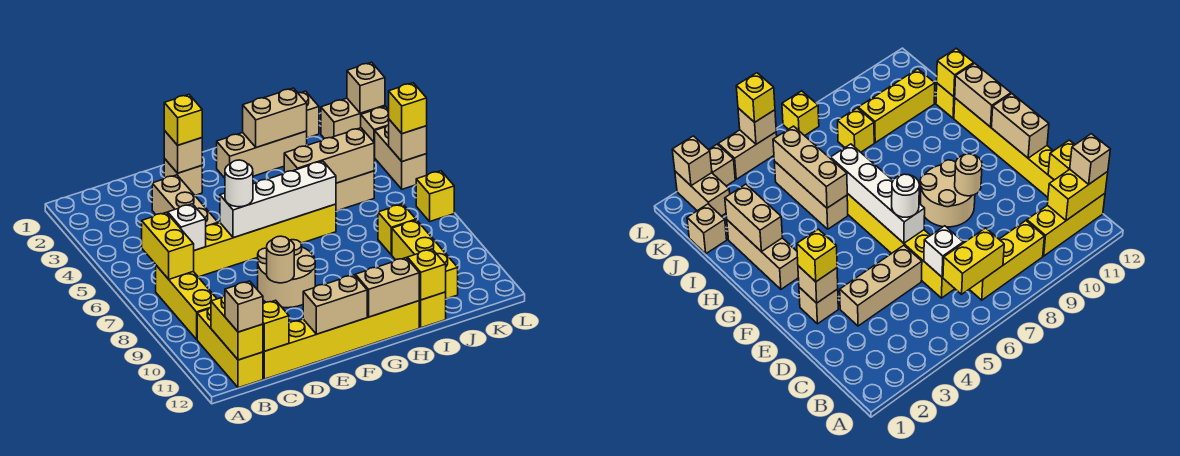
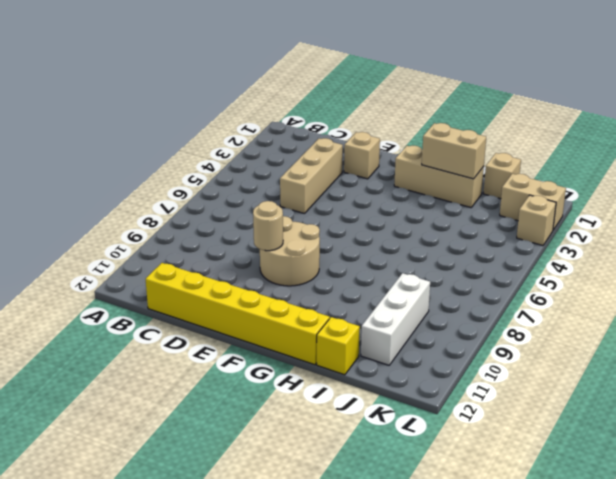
white brick J9:J11 level 1 -> yellow brick J9:J11 level 1
none -> yellow brick B7:B9 level 1
none -> yellow brick B10:B12 level 1
none -> yellow brick C6:H6 level 1
none -> tan brick H5:J5 level 1

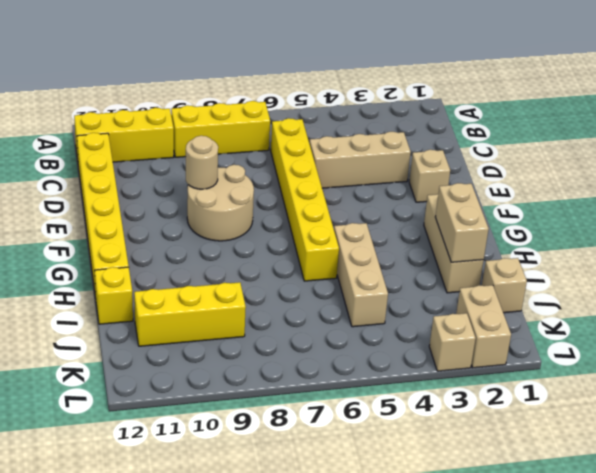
none -> yellow brick J8 level 1
none -> tan brick L4:L5 level 1
none -> yellow brick L7 level 1
none -> yellow brick B6:B7 level 2

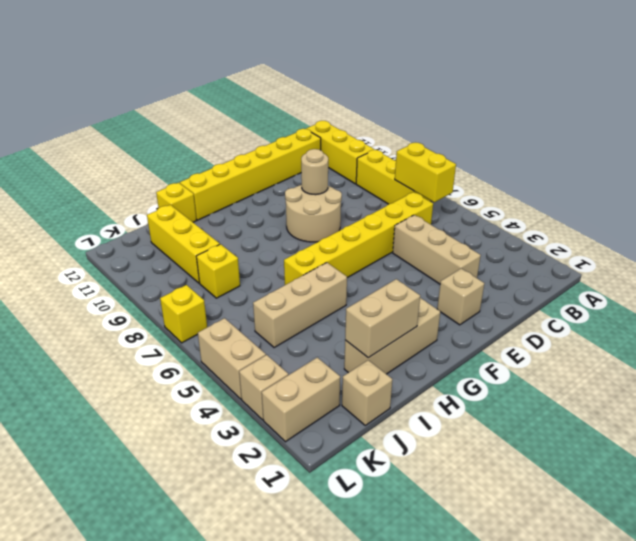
none -> yellow brick B11:B12 level 2
none -> white brick C6 level 2
none -> yellow brick C12 level 2
none -> tan brick E2 level 2

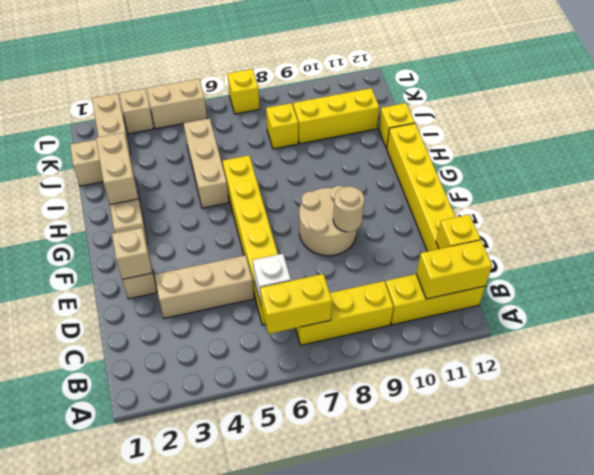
none -> white brick E6:H6 level 2
none -> tan brick E12:F12 level 2
none -> tan brick G12:H12 level 2
none -> tan brick H5:J5 level 2

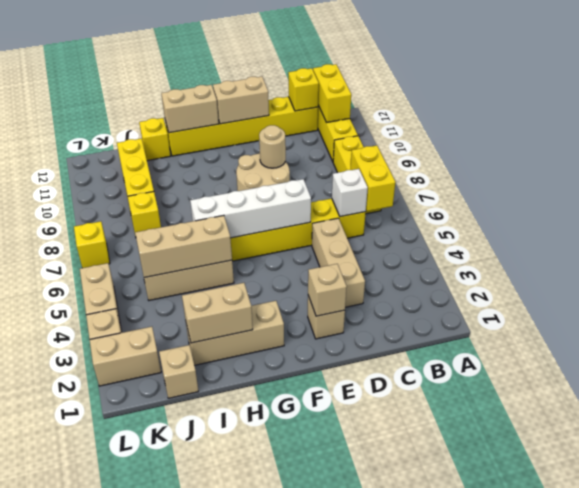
none -> yellow brick I12 level 2
none -> tan brick L2 level 2
none -> tan brick L5 level 2
none -> tan brick B12 level 3

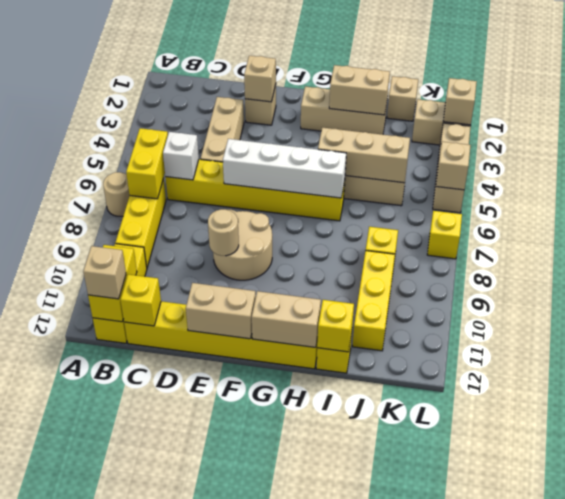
tan round brick A7 level 1 -> none
none -> yellow brick E2 level 3
none -> white round brick E6 level 3
none -> yellow brick L5 level 3

